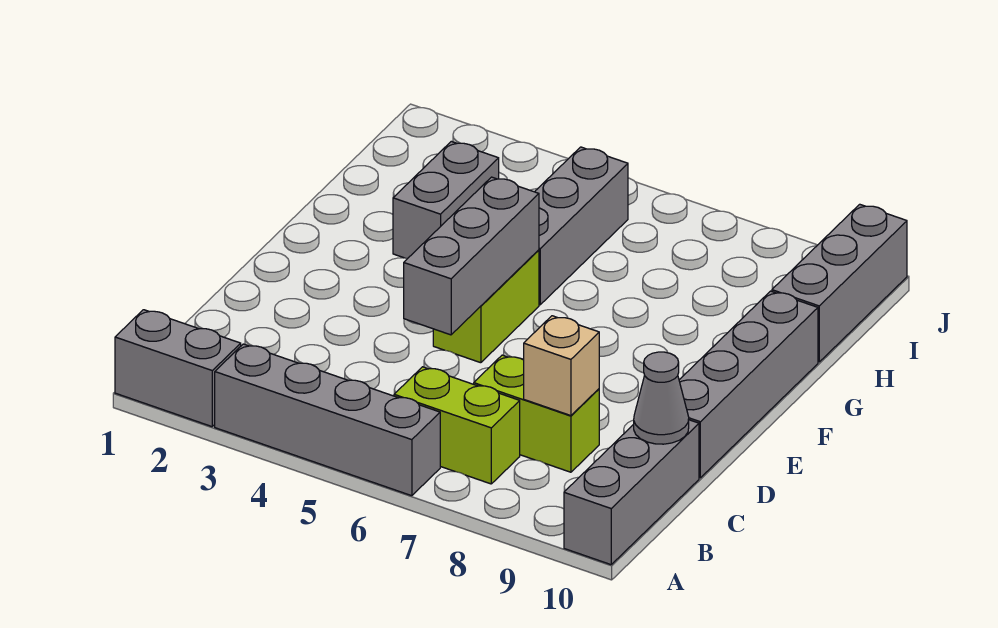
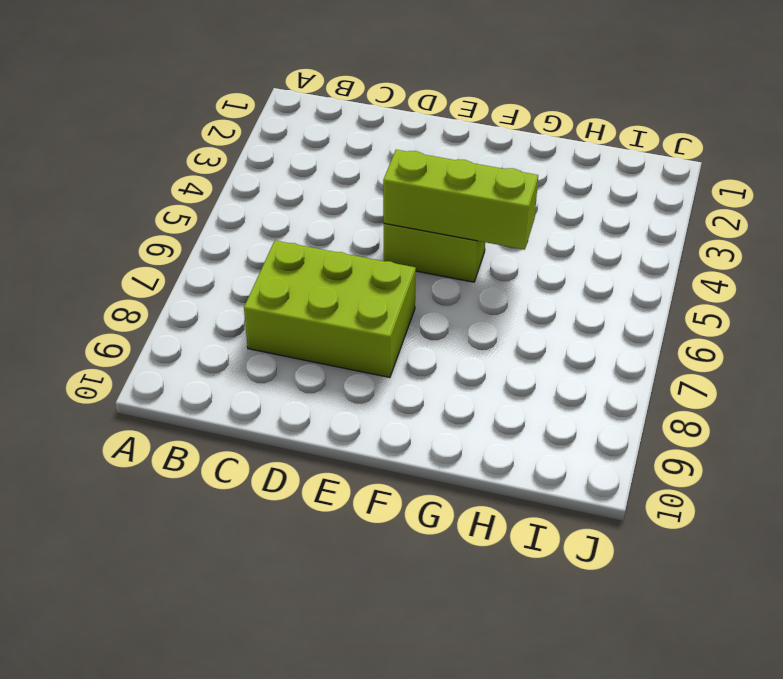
lime brick C7:E8 level 1 -> lime brick C7:C8 level 1
lime brick E5:G5 level 2 -> grey brick D5:F5 level 2
none -> grey brick A1:A2 level 1
none -> grey brick A3:A6 level 1
none -> grey brick A10:C10 level 1

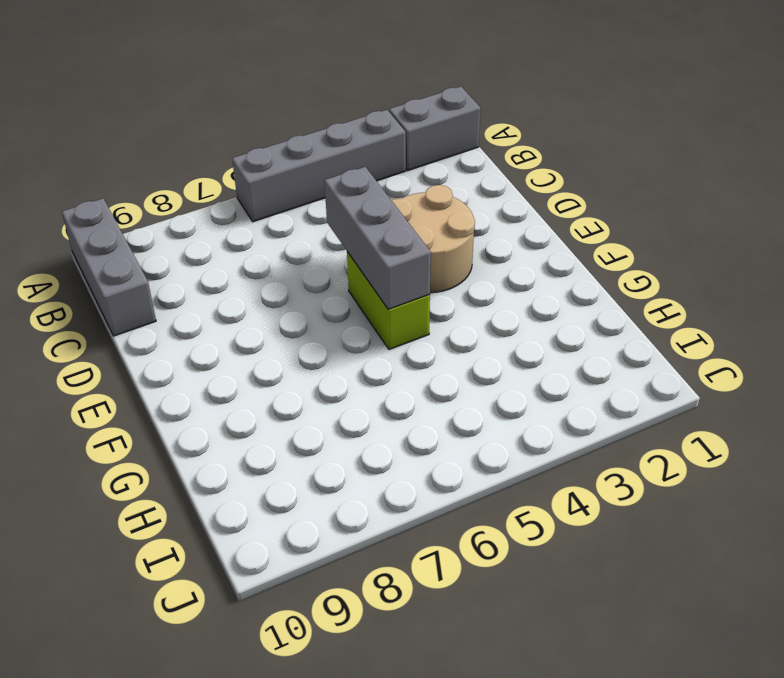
tan round brick D3:E4 level 1 -> none
none -> lime brick B6:B7 level 1
none -> lime brick C7:C8 level 1
none -> grey brick D10:G10 level 1

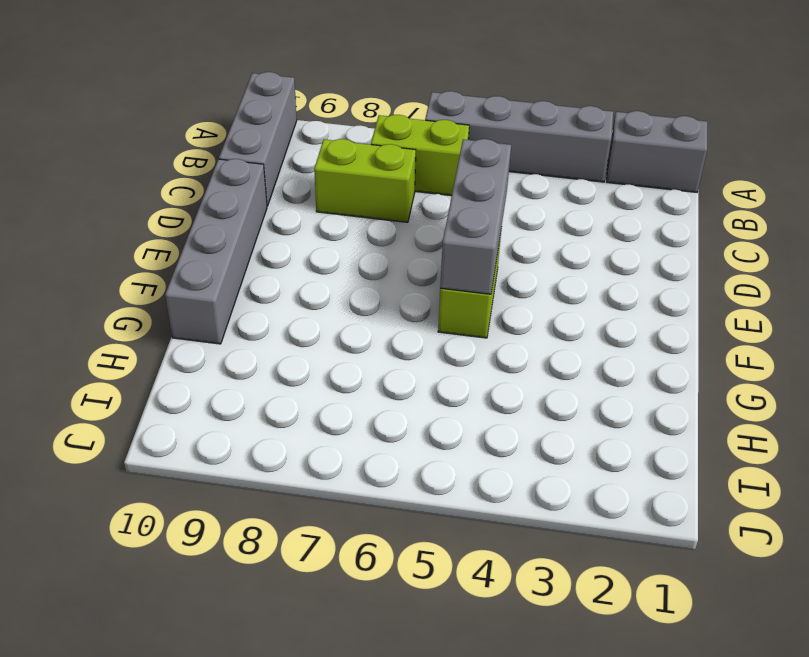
none -> grey brick G3:H3 level 1
none -> grey brick G5:I5 level 1
none -> grey brick H10:J10 level 1

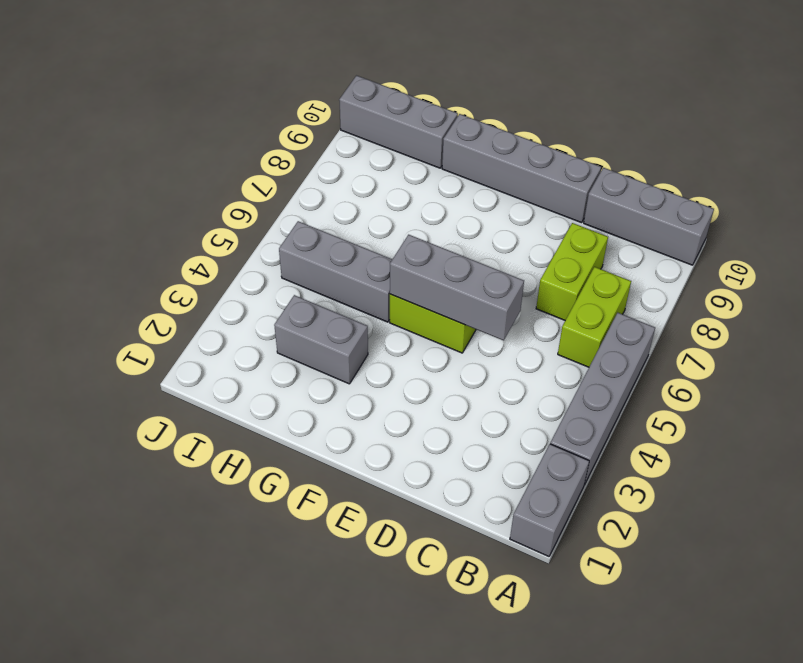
none -> tan brick C8 level 2
none -> grey cone C10 level 2

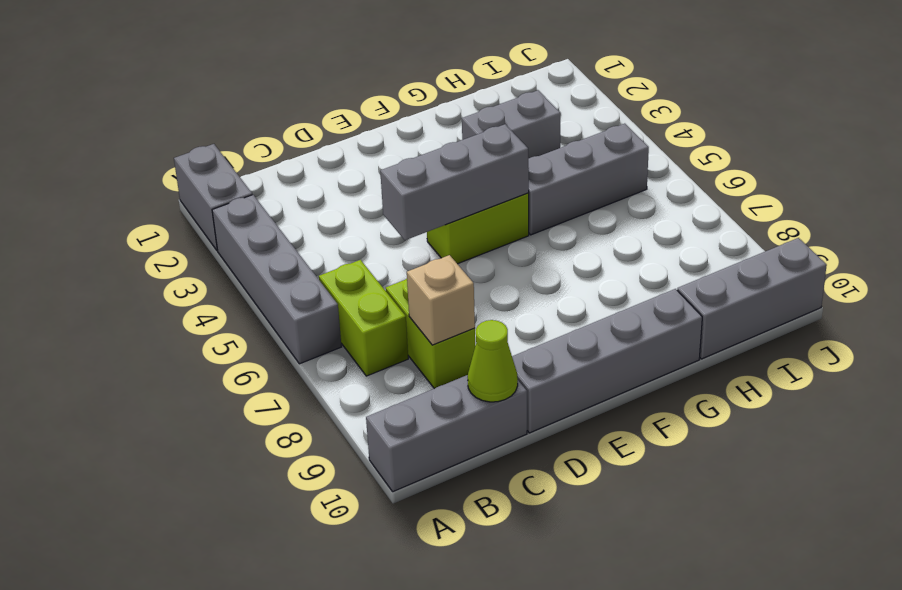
lime cone C10 level 2 -> grey cone C10 level 2

